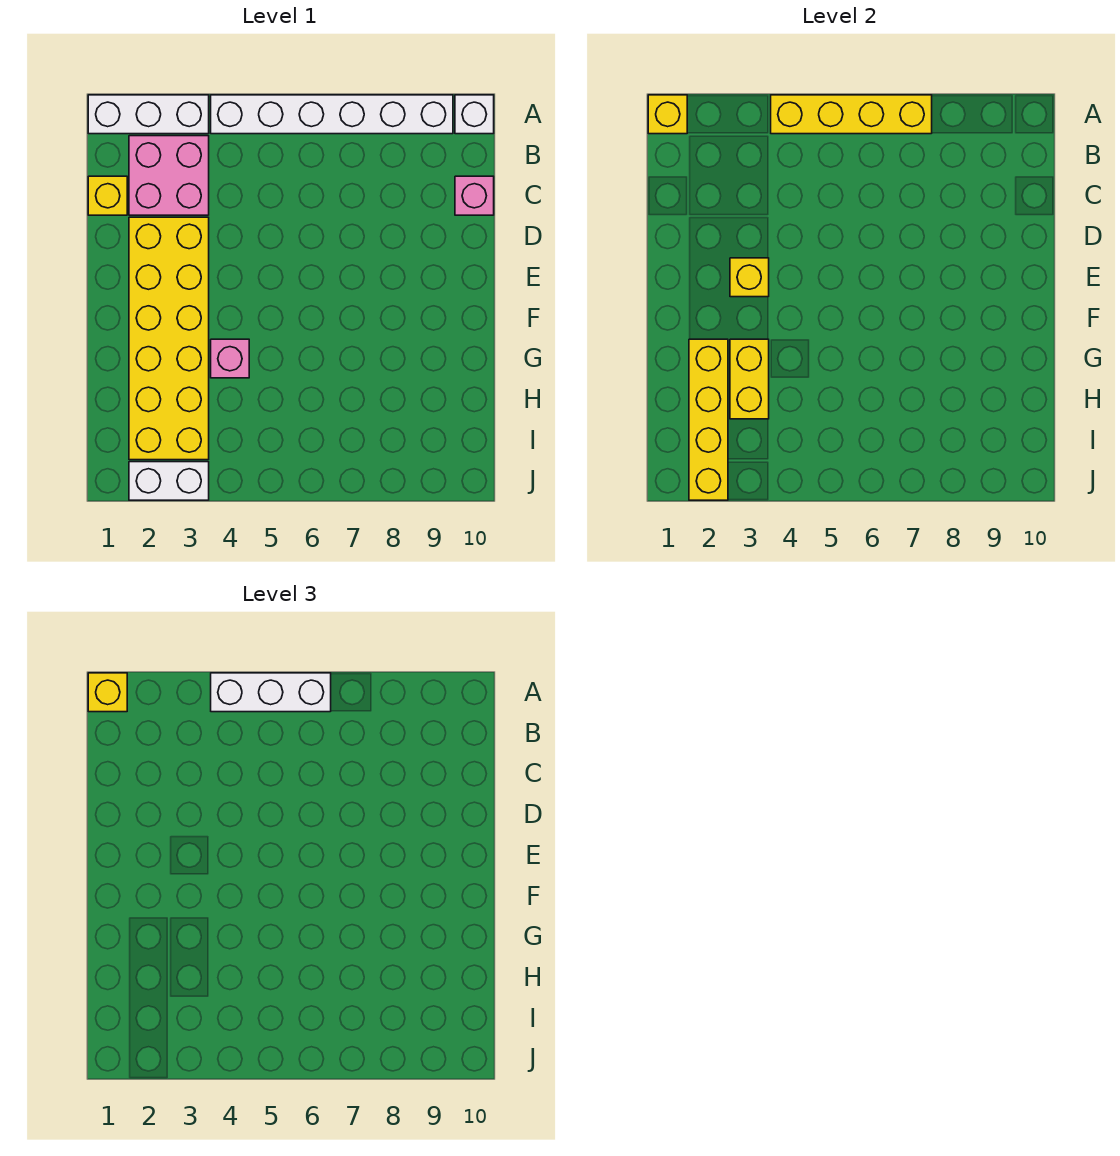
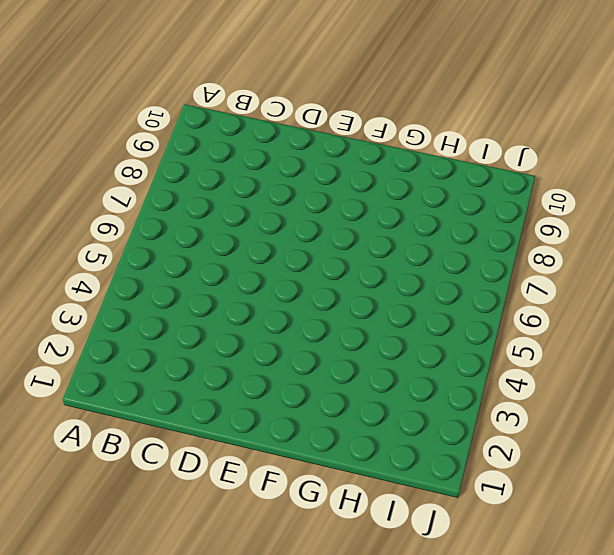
none -> white brick A1:A3 level 1
none -> white brick A4:A9 level 1
none -> white brick A10 level 1

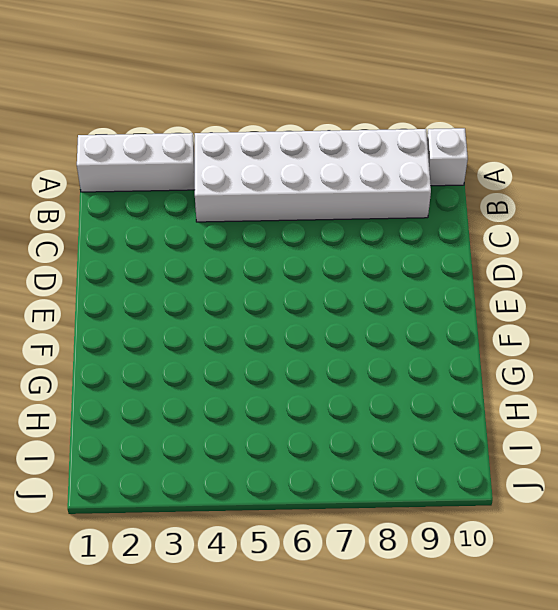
white brick A4:B9 level 1 -> white brick A4:A9 level 1
none -> pink brick B2:C3 level 1
none -> yellow brick C1 level 1
none -> pink brick C10 level 1

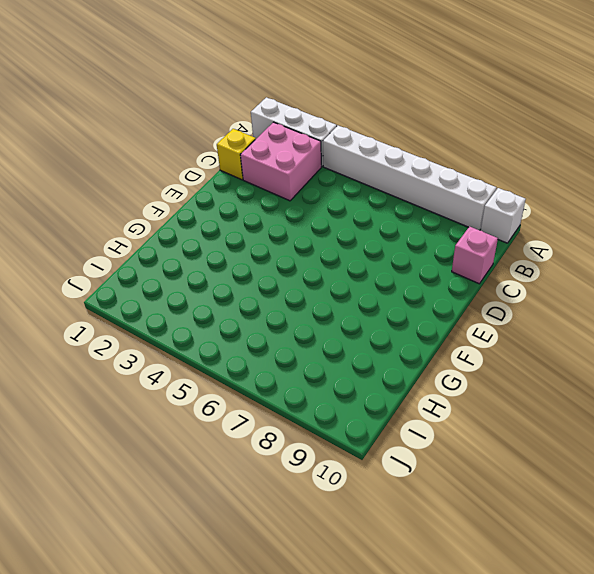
none -> yellow brick D2:I3 level 1
none -> pink brick G4 level 1
none -> white brick J2:J3 level 1

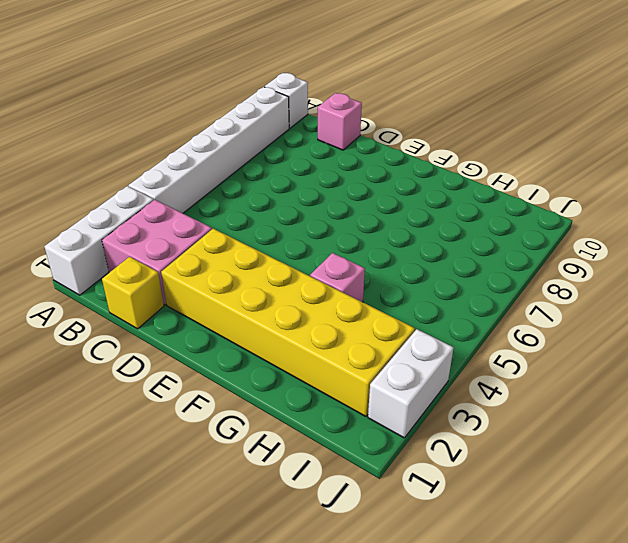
none -> yellow brick A1 level 2
none -> yellow brick A4:A7 level 2
none -> yellow brick E3 level 2

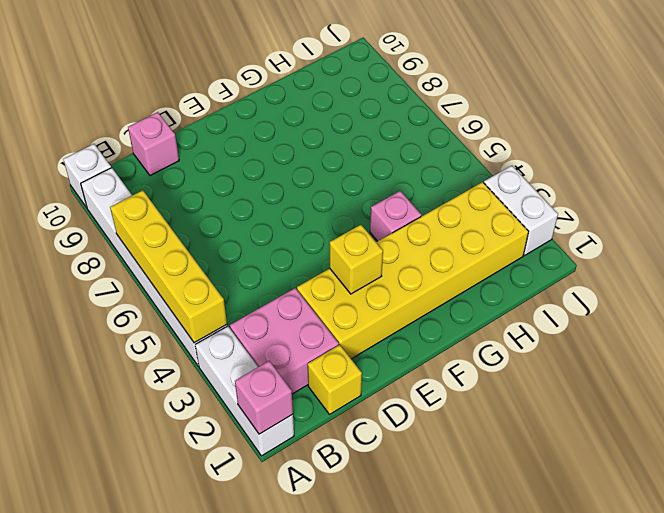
pink brick A1 level 2 -> yellow brick A1 level 2
none -> yellow brick G2:J2 level 2
none -> yellow brick G3:H3 level 2
none -> yellow brick A1 level 3

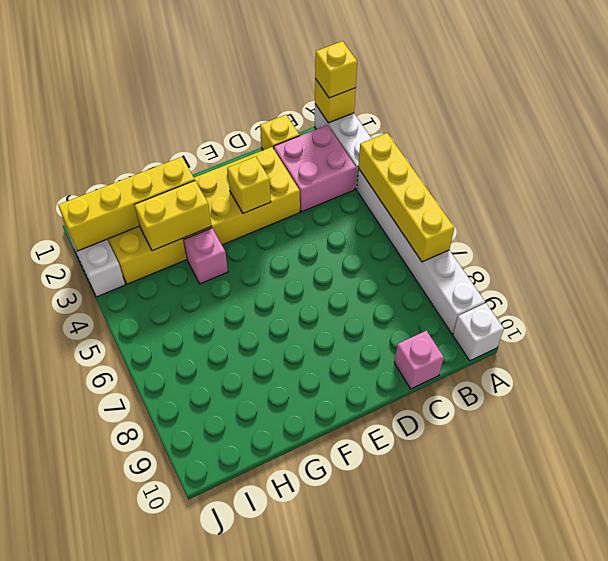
none -> white brick A4:A6 level 3

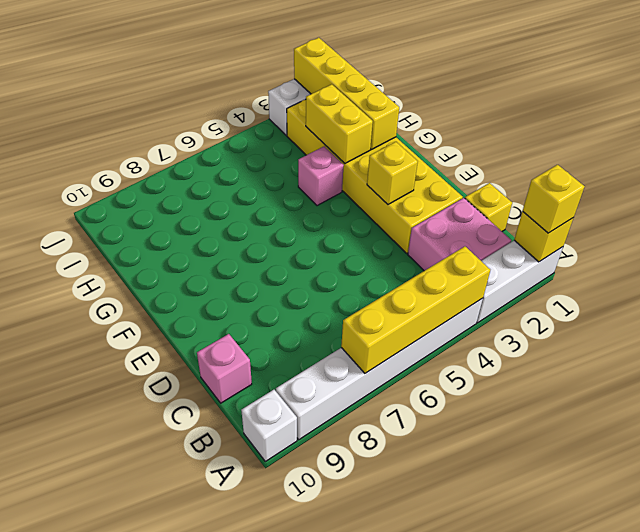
none -> white brick A4:A6 level 3

